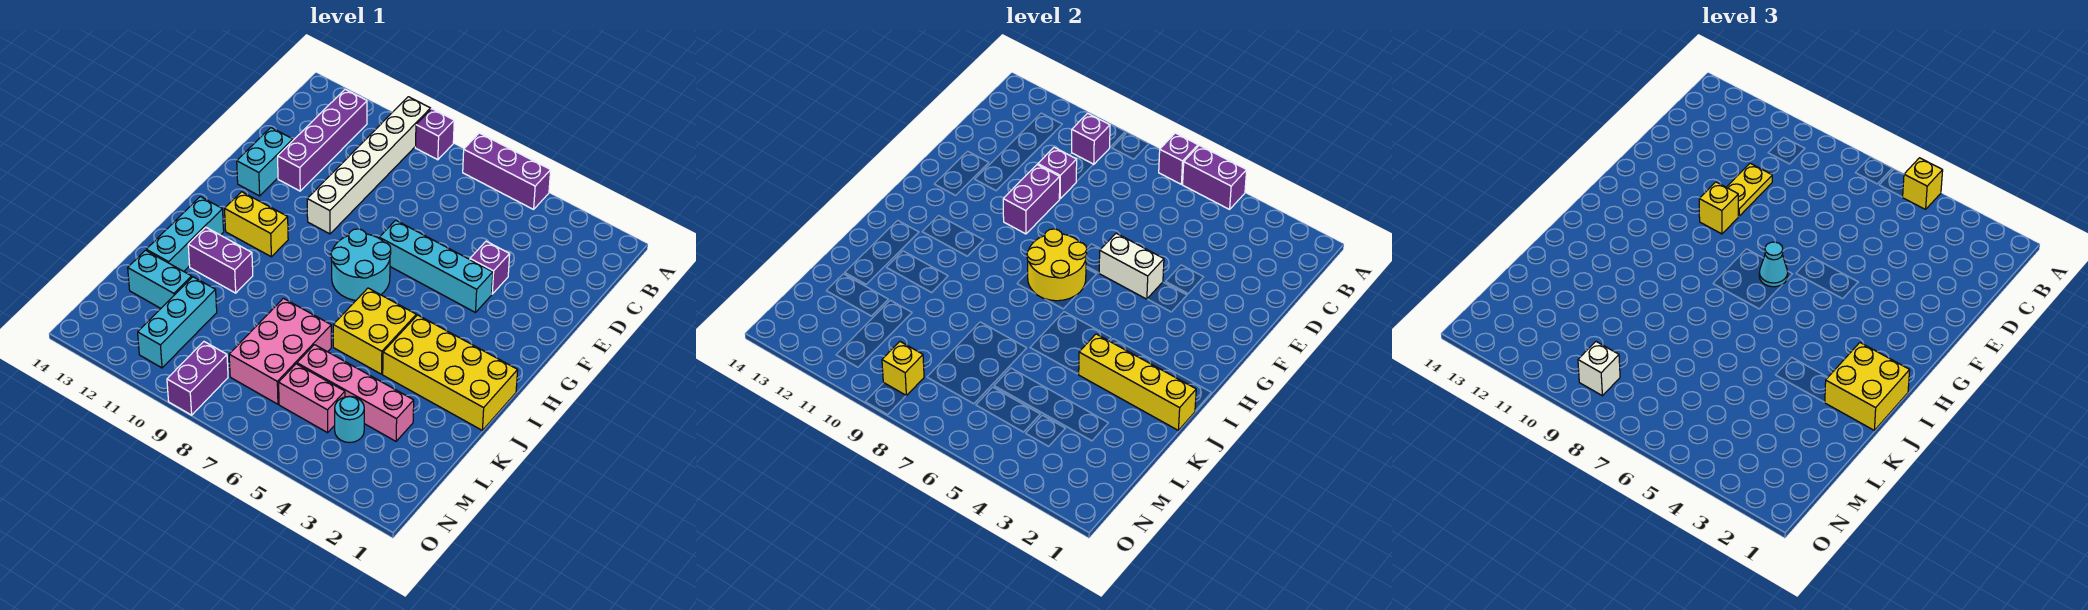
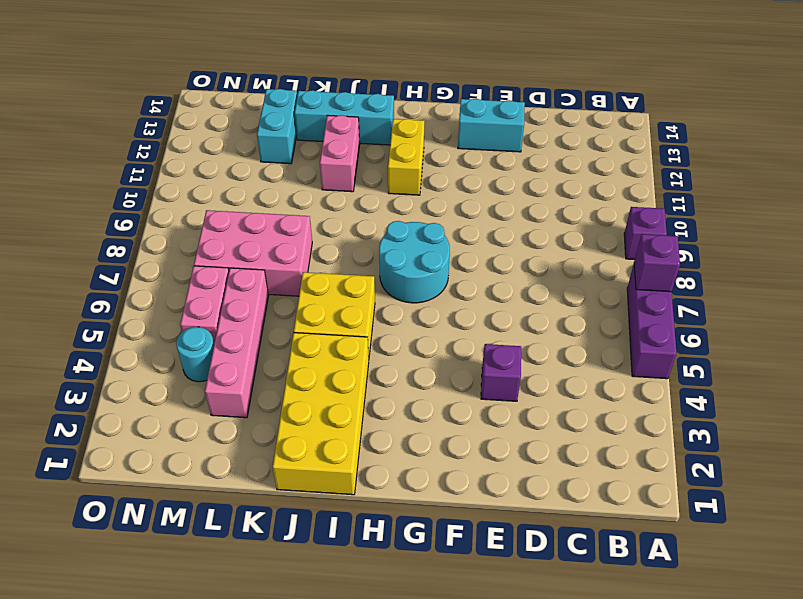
pink brick J11:J12 level 1 -> purple brick J11:J12 level 1
none -> white brick A10:F10 level 1
none -> purple brick B12:E12 level 1
none -> cyan brick F4:F7 level 1
none -> cyan brick L11:N11 level 1

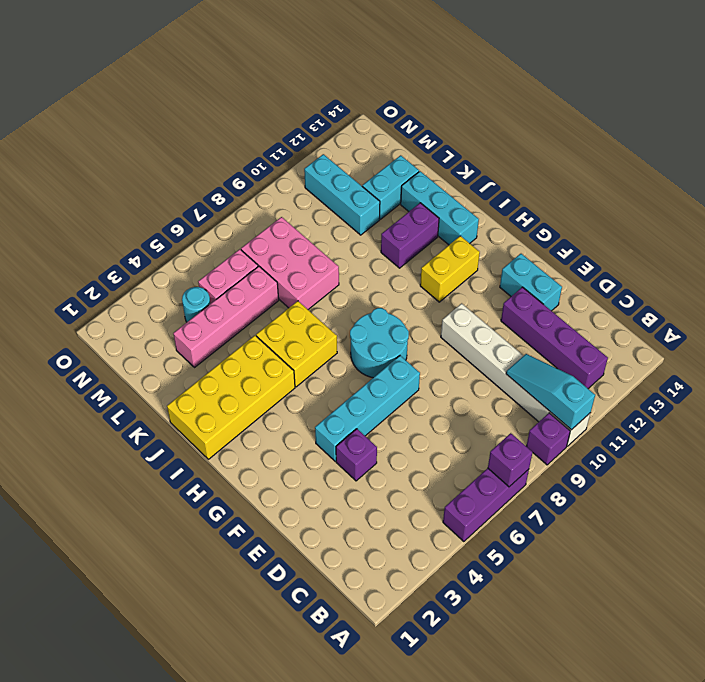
cyan slope A10:C10 level 2 top A -> purple brick B10 level 2
none -> purple brick N9:O9 level 1
none -> purple brick A5:A6 level 2
none -> purple brick D10 level 2
none -> purple brick E10:F10 level 2

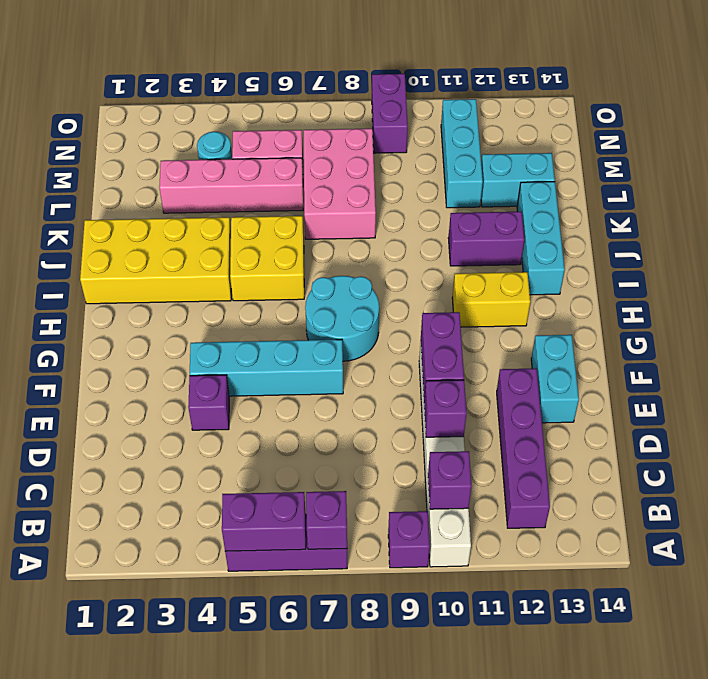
none -> white brick F5:F6 level 2
none -> yellow round brick G7:H8 level 2
none -> yellow brick J1:J4 level 2
none -> yellow brick N9 level 2

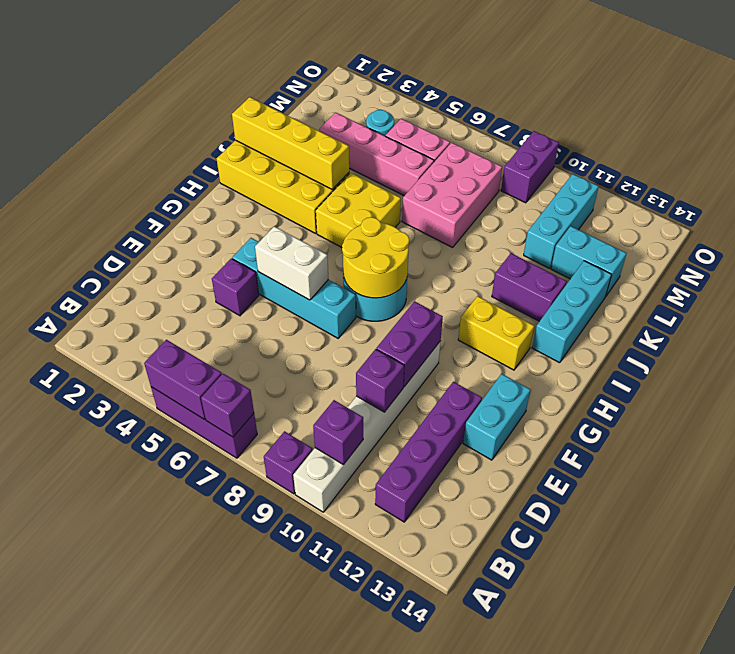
none -> yellow brick N9 level 2
none -> yellow brick A5 level 3
none -> yellow plate D10:E10 level 3
none -> yellow brick F10 level 3

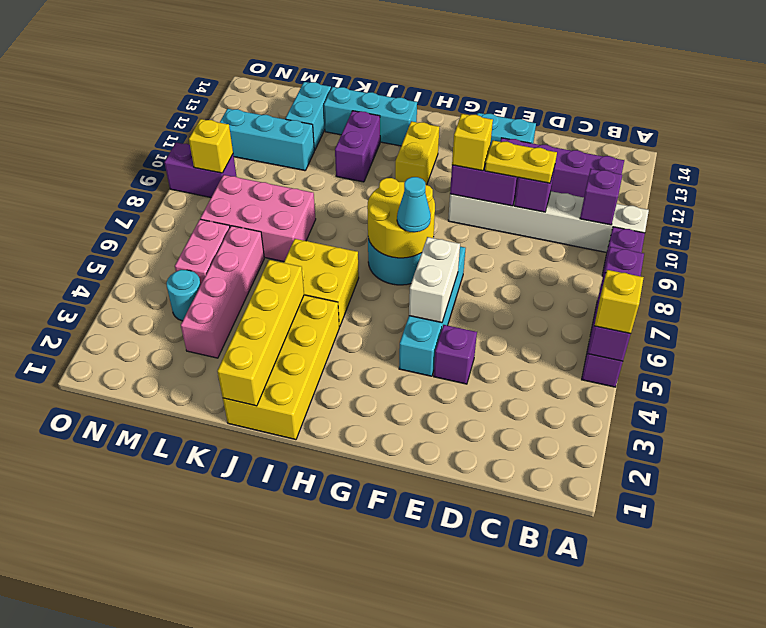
none -> yellow brick I1:J2 level 3
none -> white brick N9 level 3

